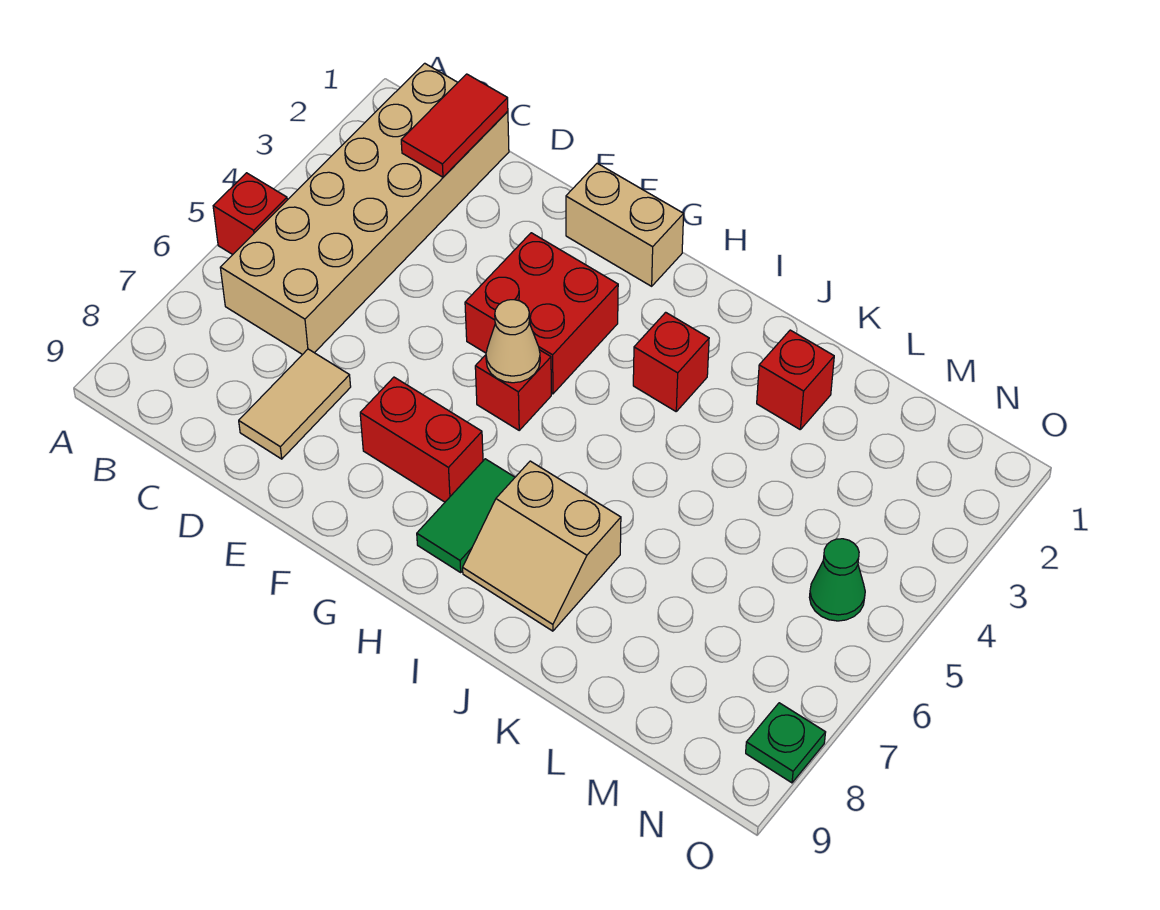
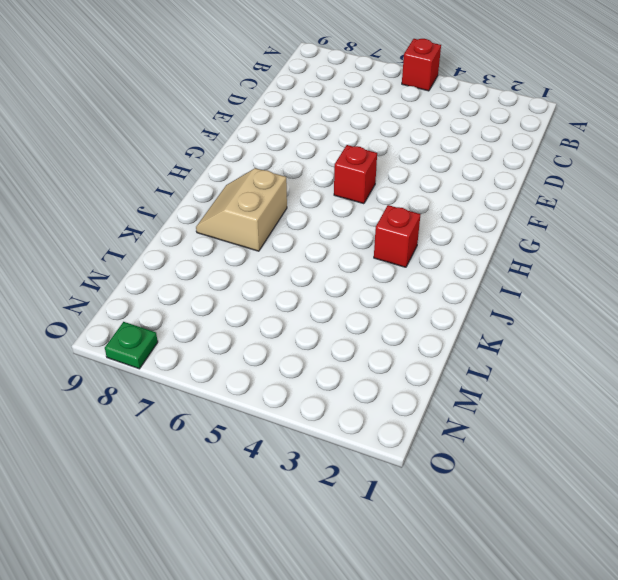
none -> tan brick B1:C6 level 1
none -> tan tile D7:D8 level 1
none -> tan brick F1:G1 level 1

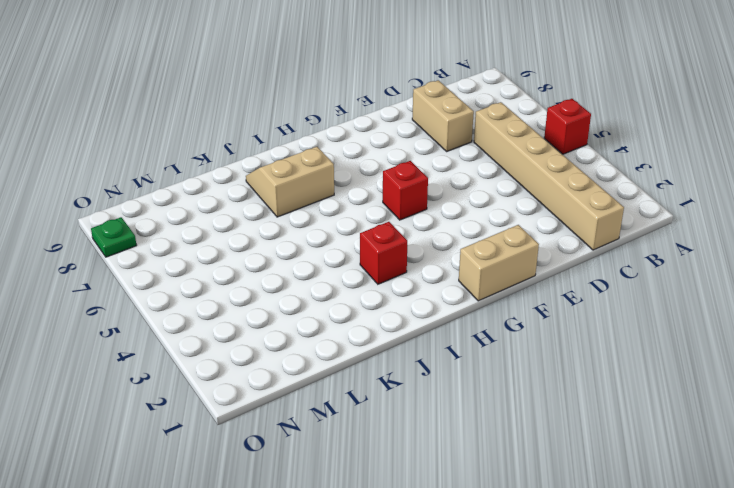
tan brick C1:C6 level 1 -> tan brick B1:C6 level 1
tan brick D7:D8 level 1 -> tan tile D7:D8 level 1
none -> red brick F3:G4 level 1
none -> red brick F7:G7 level 1
none -> green tile H7:H8 level 1

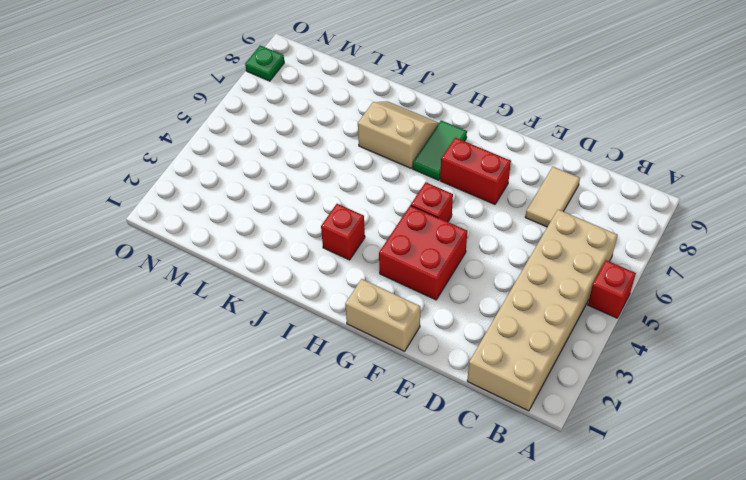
none -> red brick K2 level 1
none -> green cone N5 level 1
none -> red tile C1:C2 level 2

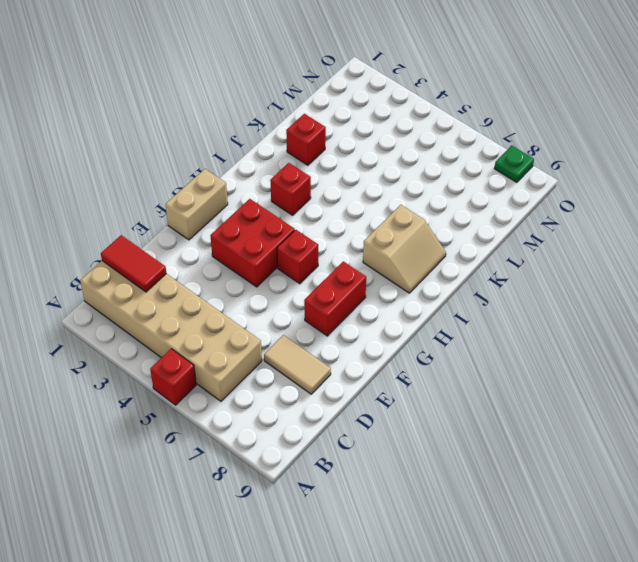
none -> green tile H7:H8 level 1
none -> green cone N5 level 1
none -> tan cone G5 level 2

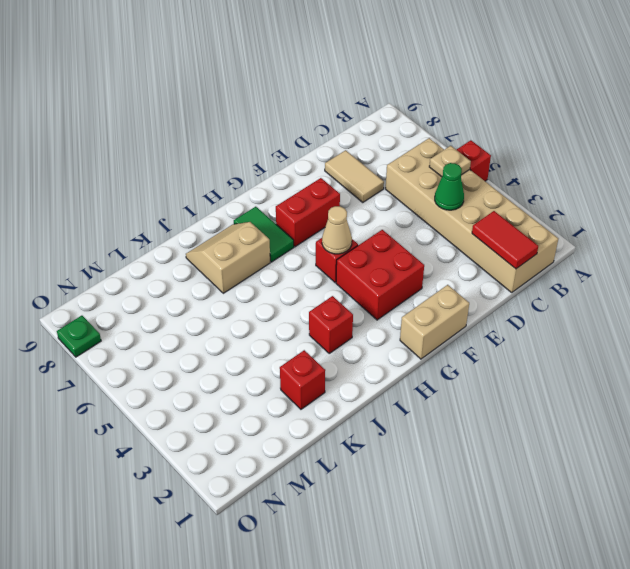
tan plate B5 level 2 -> none
green cone C4 level 2 -> green cone N5 level 1

